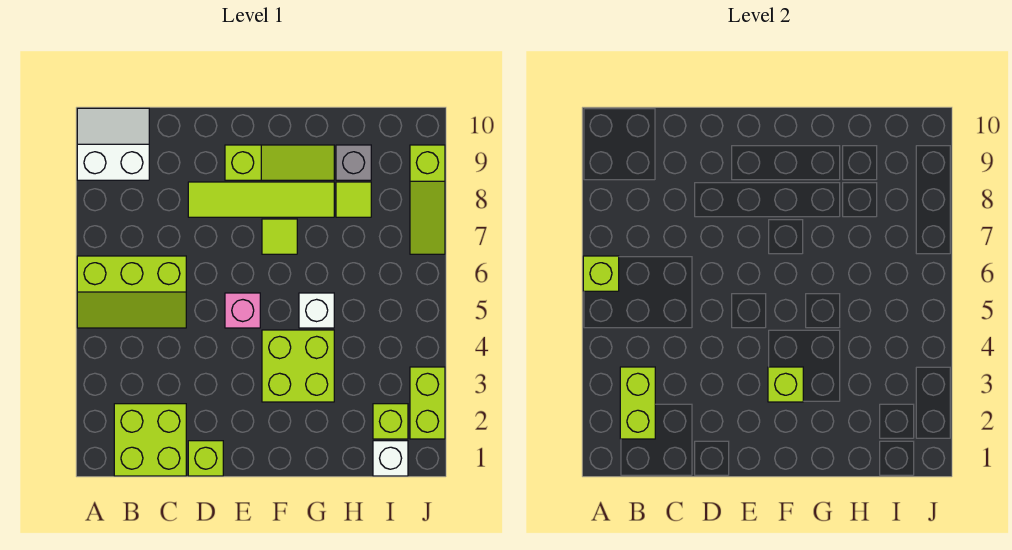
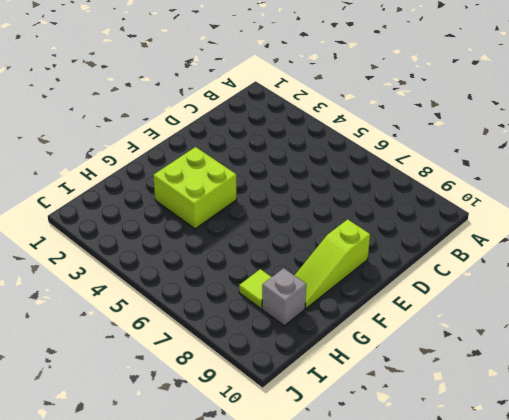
none -> lime slope A5:C6 level 1 top 6
none -> white slope A9:B10 level 1 top 9
none -> lime brick B1:C2 level 1

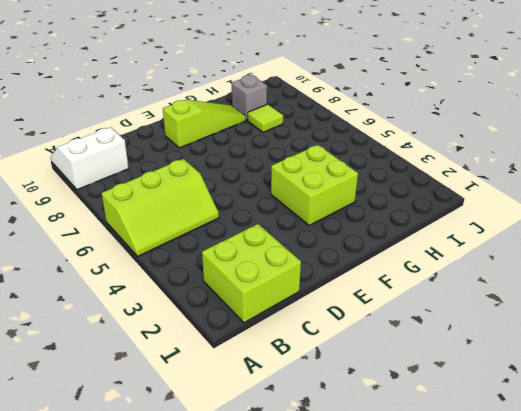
none -> lime brick D1 level 1
none -> lime tile D8:G8 level 1
none -> pink brick E5 level 1

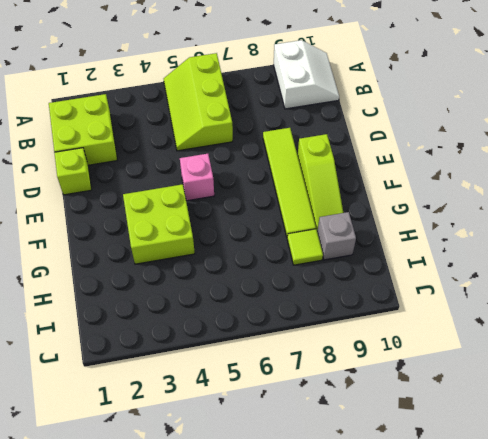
none -> lime tile F7 level 1
none -> white brick G5 level 1
none -> white brick I1 level 1

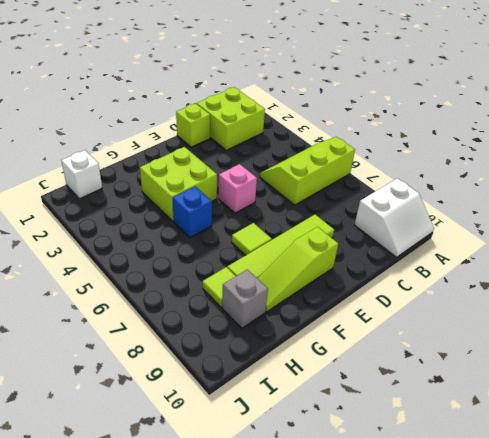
blue brick G5 level 1 -> white brick G5 level 1
none -> lime brick I2 level 1
none -> lime brick J2:J3 level 1
none -> lime slope J7:J9 level 1 top 9

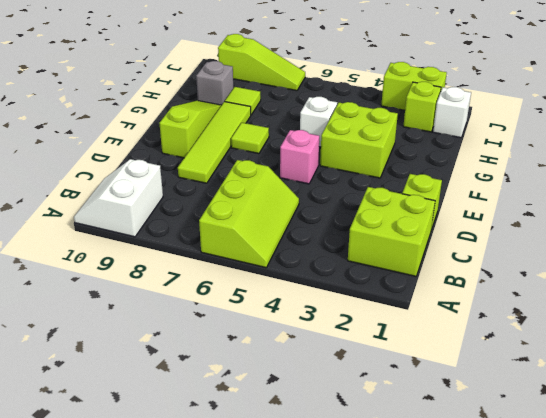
none -> lime brick A6 level 2
none -> lime brick B2:B3 level 2
none -> lime brick F3 level 2

